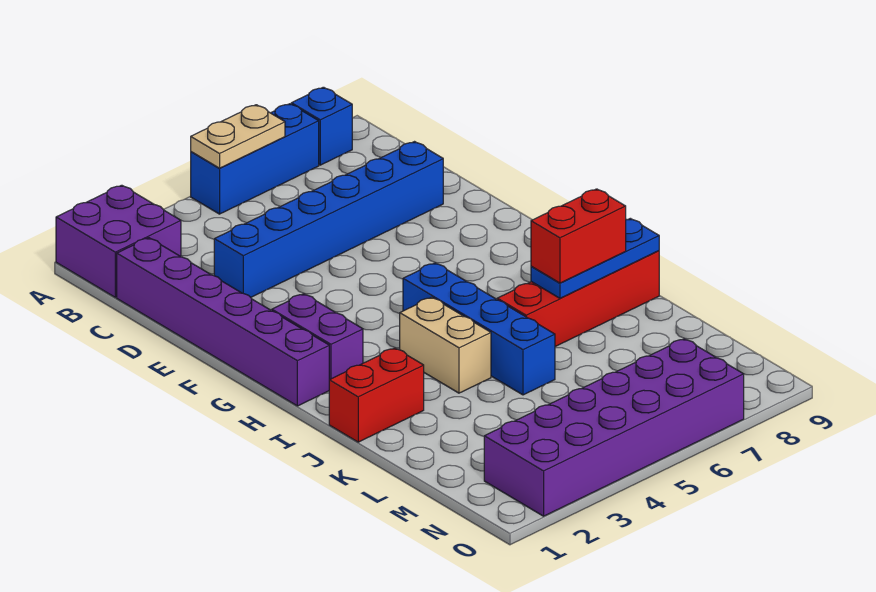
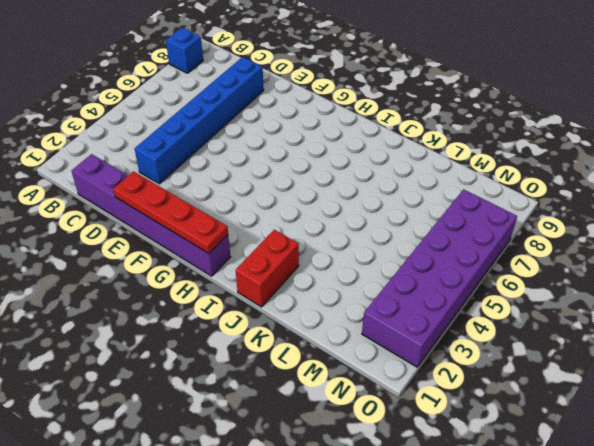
red plate E1:H1 level 2 -> none
none -> purple brick A1:B2 level 1
none -> blue brick A5:A7 level 1
none -> purple brick G2:H2 level 1

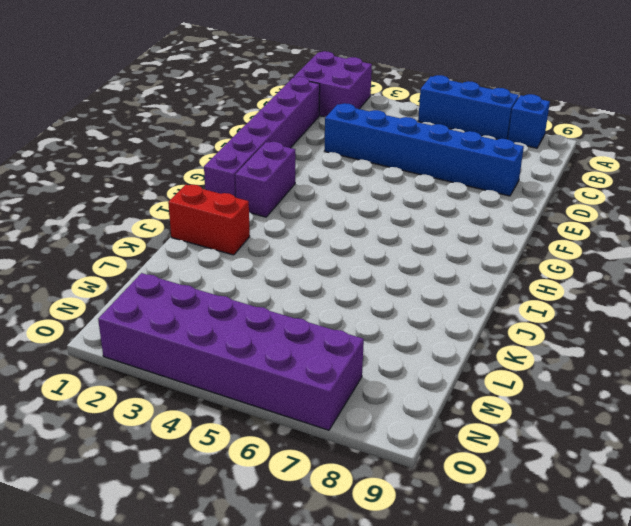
none -> blue brick H5:K5 level 1
none -> tan brick I4:J4 level 1
none -> red brick J6:J9 level 1

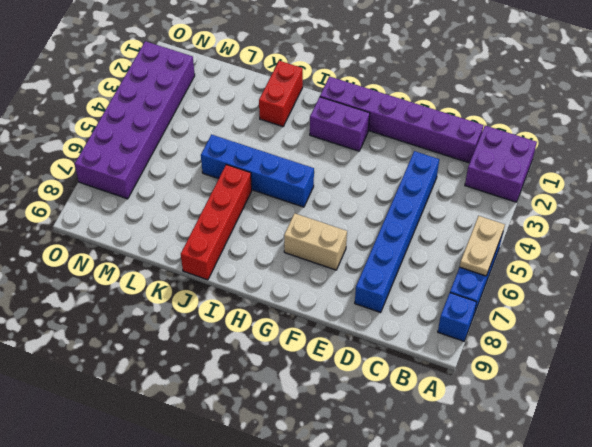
tan brick F7:G7 level 1 -> tan brick I4:J4 level 1
none -> blue plate J7:J9 level 2
none -> red brick J7:J8 level 3

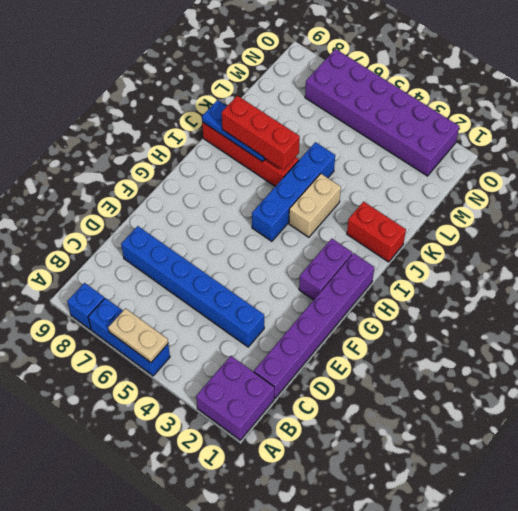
red brick J6:J8 level 3 -> red brick J7:J8 level 3

